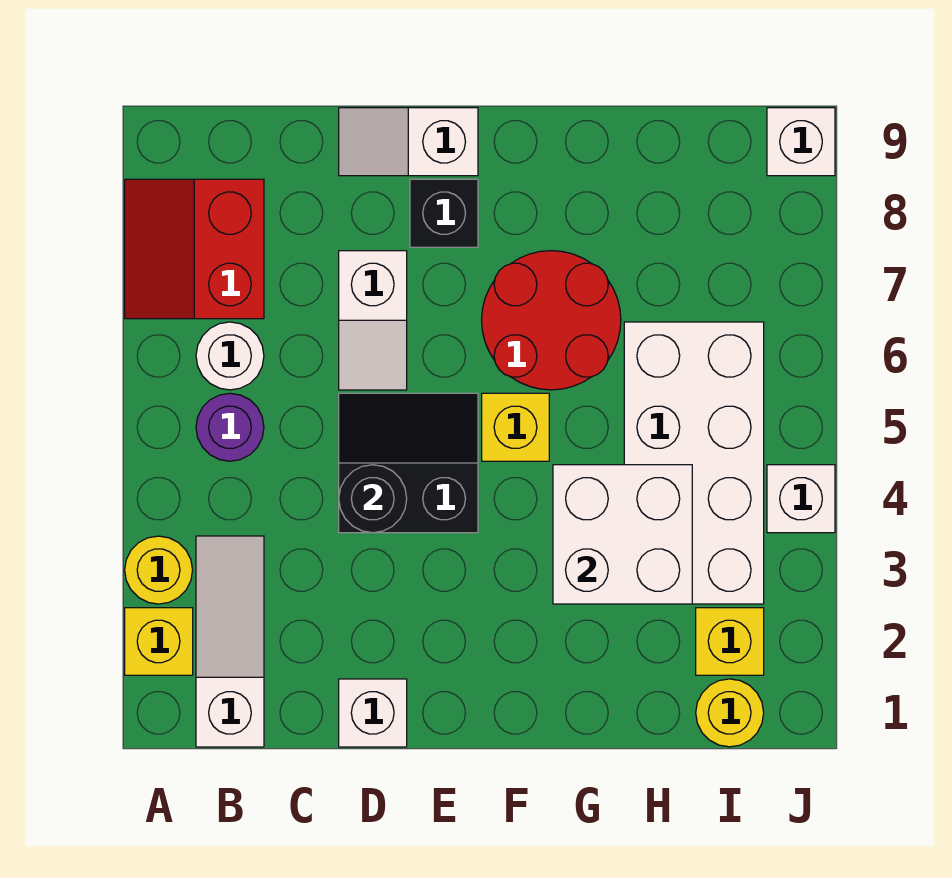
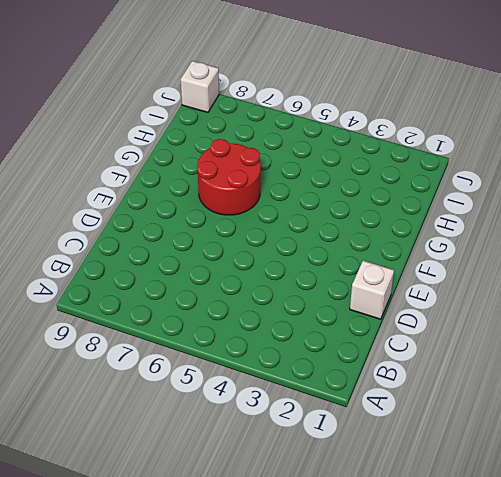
none -> yellow brick A2 level 1
none -> yellow round brick A3 level 1
none -> red slope A7:B8 level 1 top B

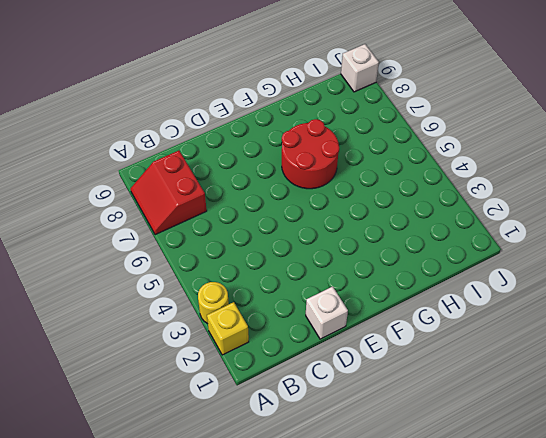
none -> white slope B1:B3 level 1 top 1
none -> purple round brick B5 level 1
none -> white round brick B6 level 1

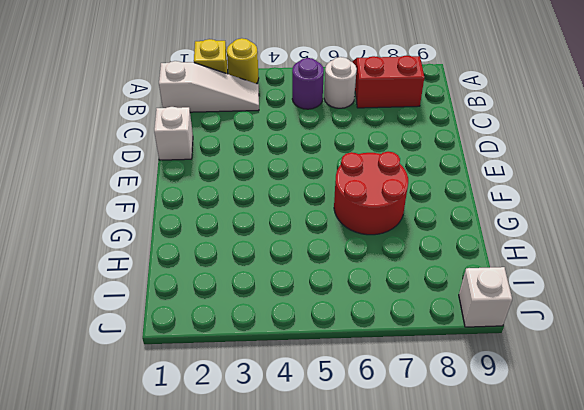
none -> black slope D4:E5 level 1 top 4
none -> white slope D6:D7 level 1 top 7
none -> white slope D9:E9 level 1 top E

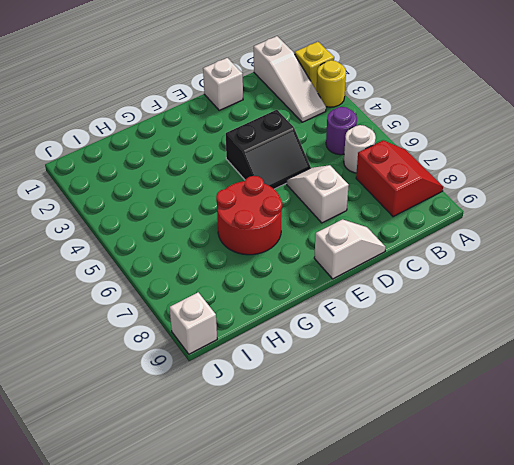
none -> black brick E8 level 1
none -> yellow brick F5 level 1
none -> white brick H3:I6 level 1

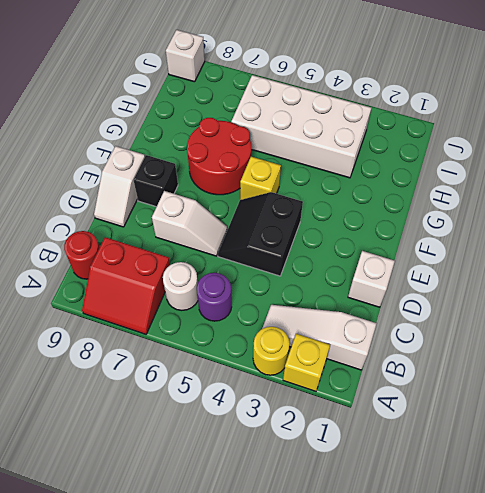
red round brick B9 level 1 -> none
none -> yellow round brick I1 level 1
none -> yellow brick I2 level 1
none -> white brick J4 level 1

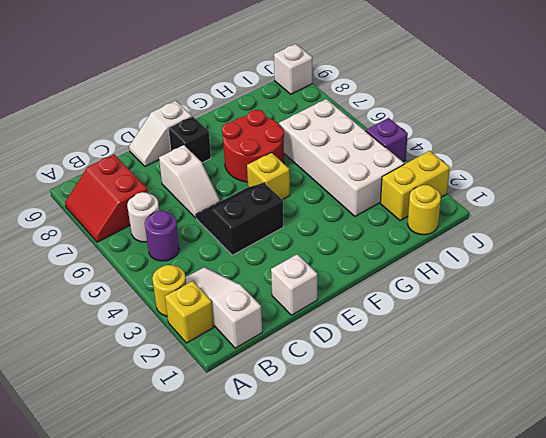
yellow brick I2:J2 level 1 -> yellow brick I2 level 1
purple brick J4 level 1 -> white brick J4 level 1
none -> black round brick D4 level 2
none -> white brick G3:H4 level 2

